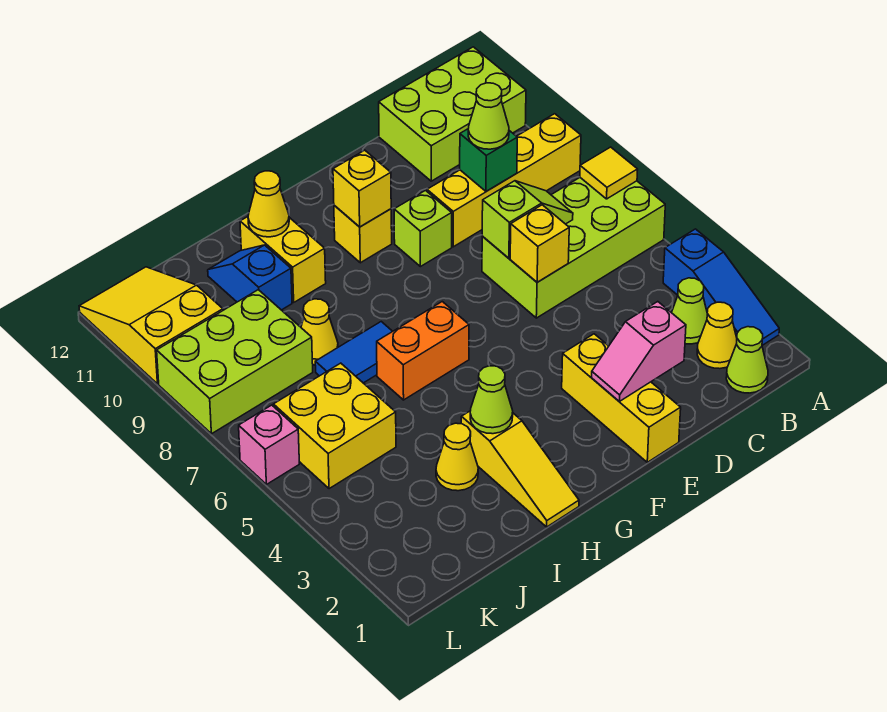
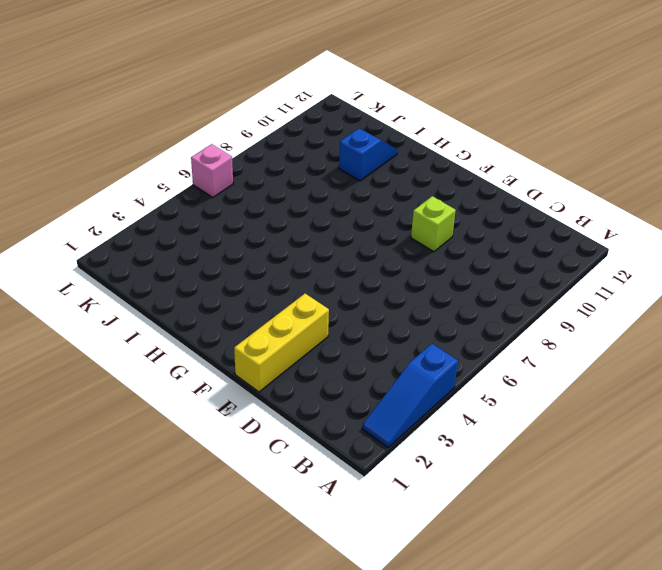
none -> lime brick A6:D7 level 1
none -> yellow brick A9:D9 level 1
none -> lime brick A11:C12 level 1
none -> lime cone B1 level 1

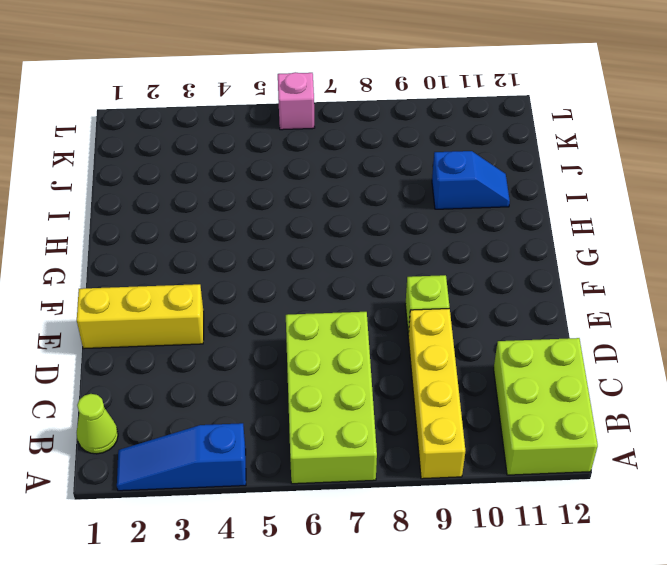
none -> yellow cone B2 level 1
none -> lime cone B3 level 1
none -> yellow brick F10 level 1
none -> orange brick G6:H6 level 1

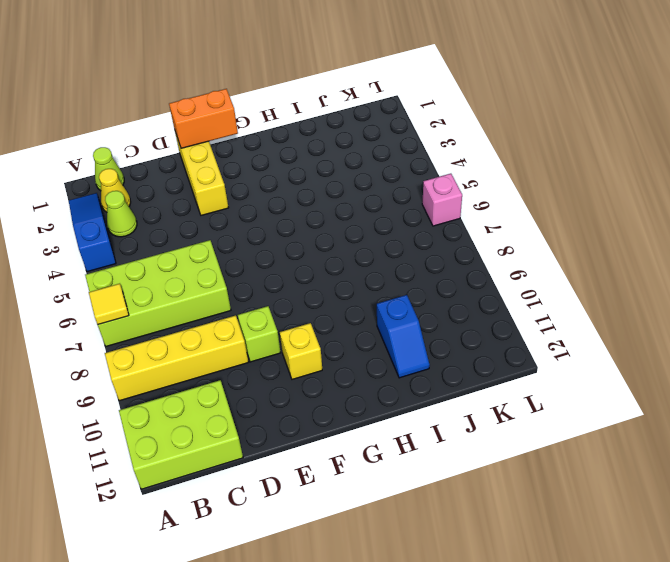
orange brick E1:F1 level 2 -> orange brick G6:H6 level 1
none -> yellow slope H1:H3 level 1 top 3
none -> blue tile H7:I7 level 1
none -> yellow brick H10:H11 level 1
none -> yellow cone I3 level 1

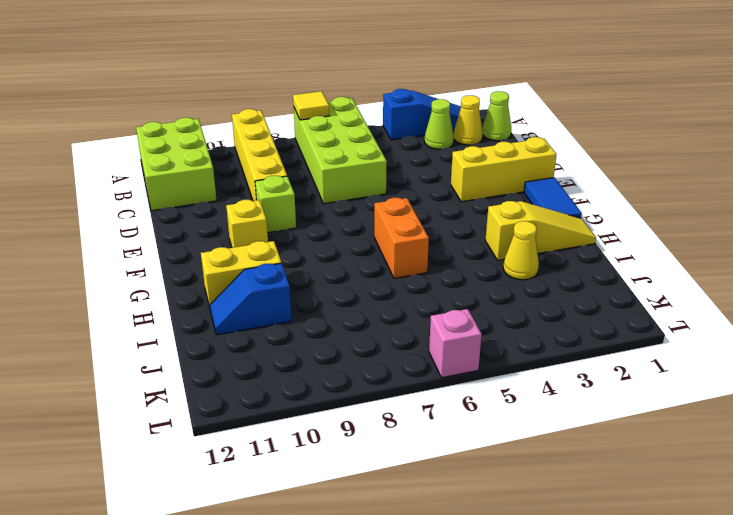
blue tile F1:G1 level 1 -> blue tile H7:I7 level 1
none -> yellow cone I8 level 1
none -> yellow brick J5:K6 level 1
none -> lime brick J8:L9 level 1
none -> yellow slope K10:L12 level 1 top 10

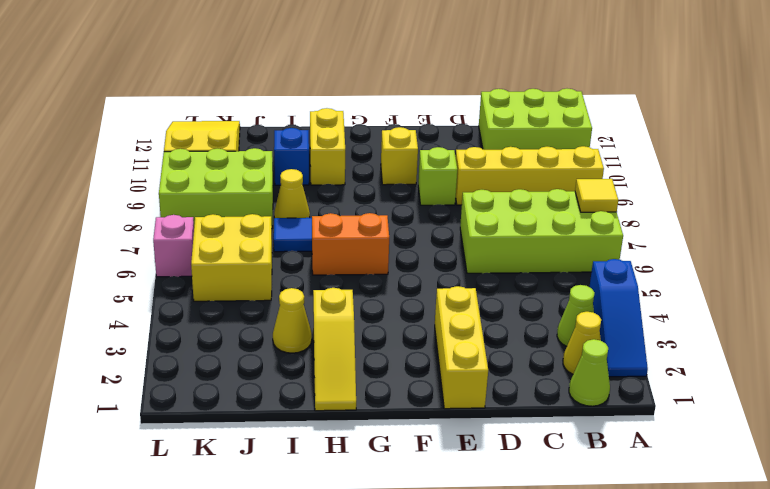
none -> lime slope C7:D7 level 2 top D
none -> green brick C9 level 2
none -> pink slope D2:E2 level 2 top D
none -> yellow brick D6 level 2

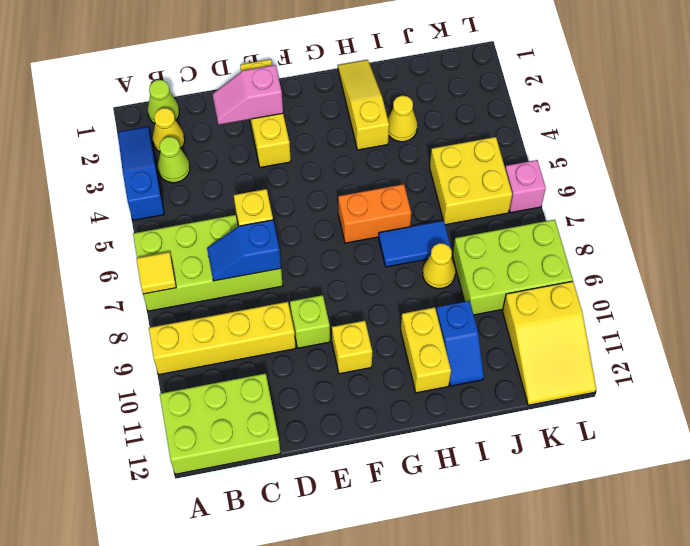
blue slope C7:D7 level 2 top D -> lime slope C7:D7 level 2 top D
pink slope D2:E2 level 2 top E -> pink slope D2:E2 level 2 top D
none -> green brick C9 level 2
none -> yellow brick F10 level 2
none -> lime cone H3 level 2
none -> yellow cone H11 level 2

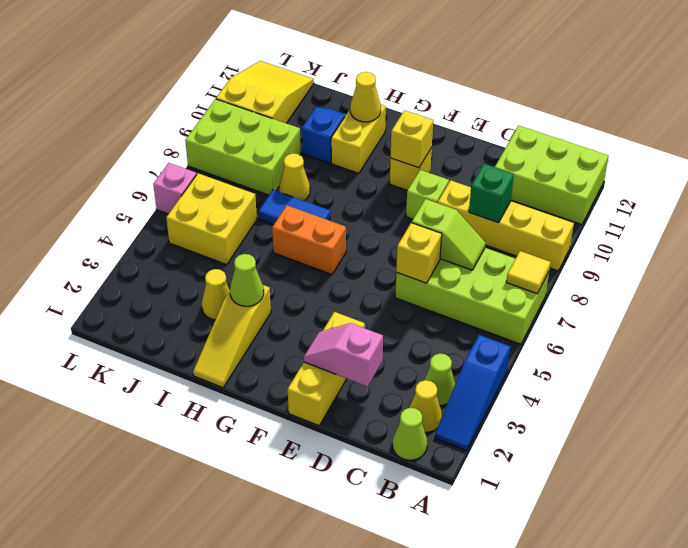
none -> lime cone C9 level 3

